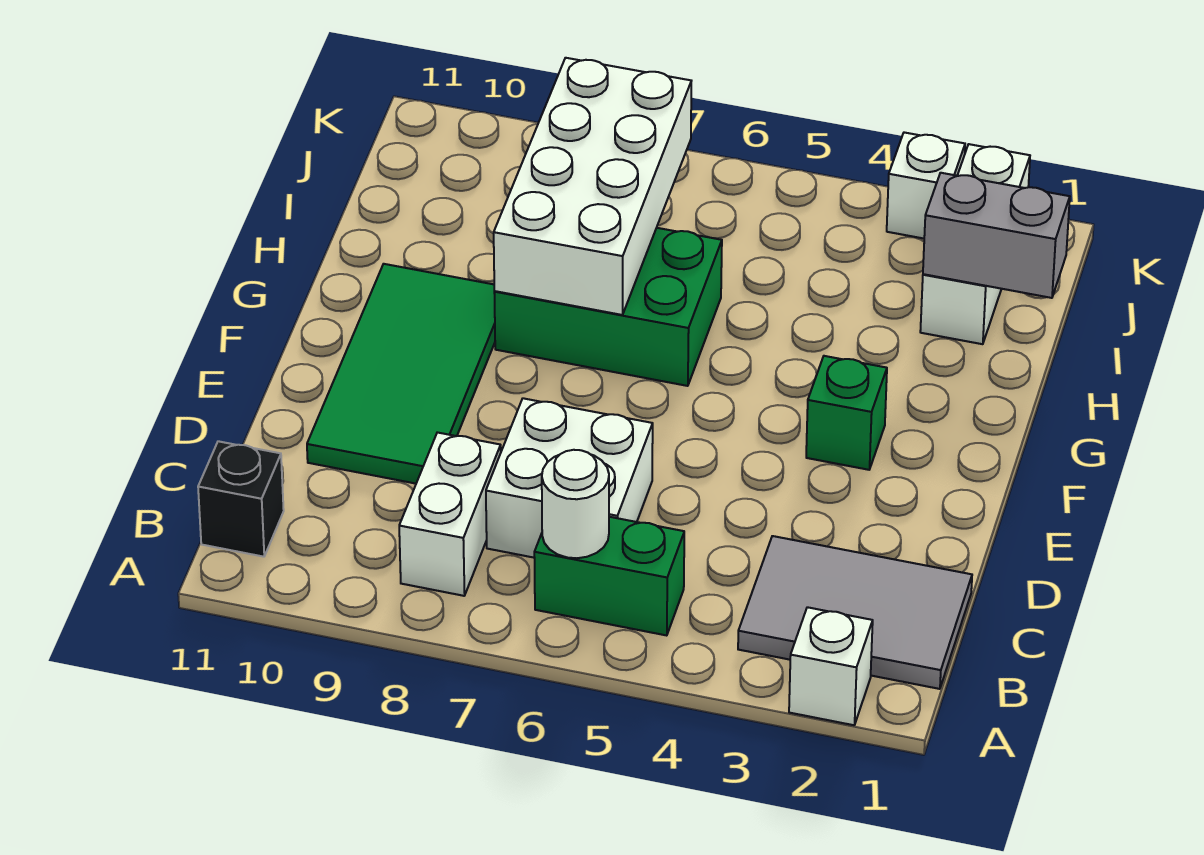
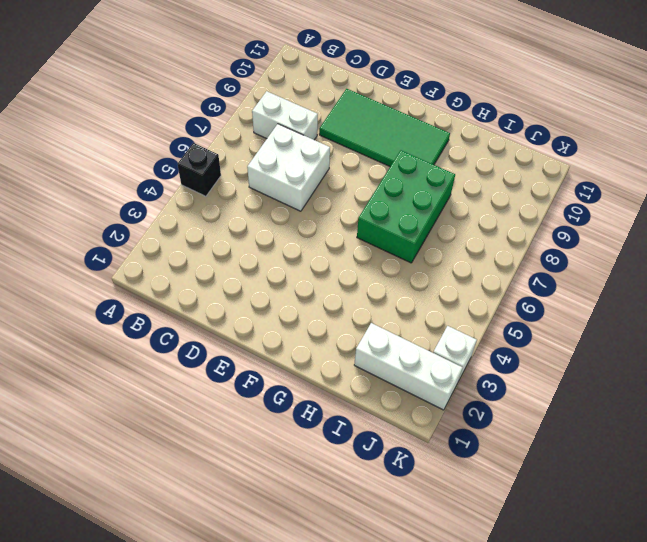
black brick A5 level 1 -> black brick B11 level 1
none -> white brick A2 level 1
none -> grey tile B1:C3 level 1
none -> green brick B5:B6 level 1

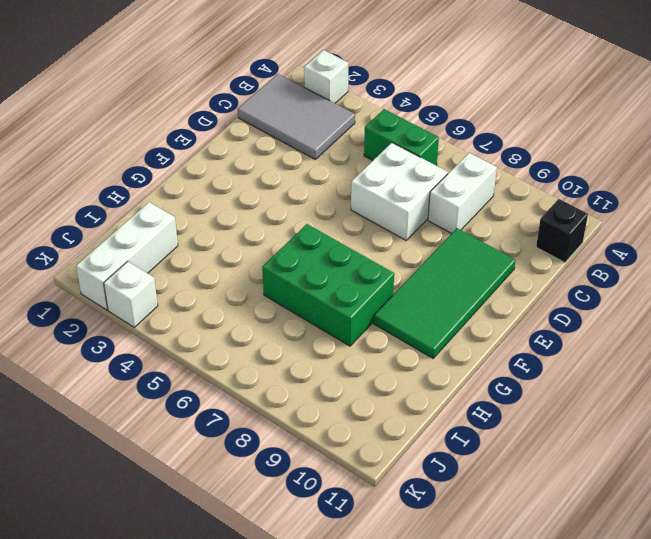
none -> green brick F3 level 1
none -> white round brick B6 level 2
none -> white brick G7:J8 level 2

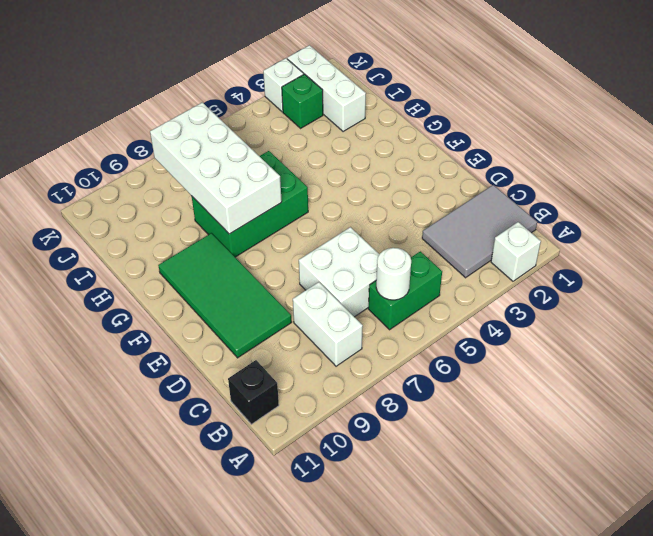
green brick J3 level 1 -> green brick F3 level 1
none -> grey brick I1:I2 level 2

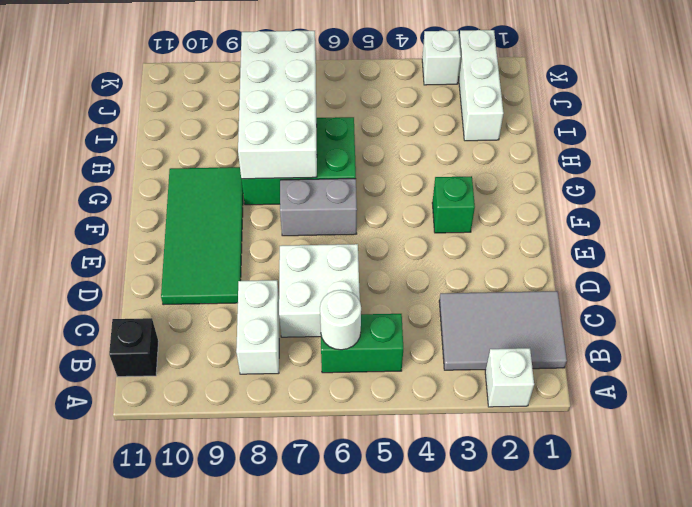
grey brick F6:F7 level 1 -> grey brick I1:I2 level 2

